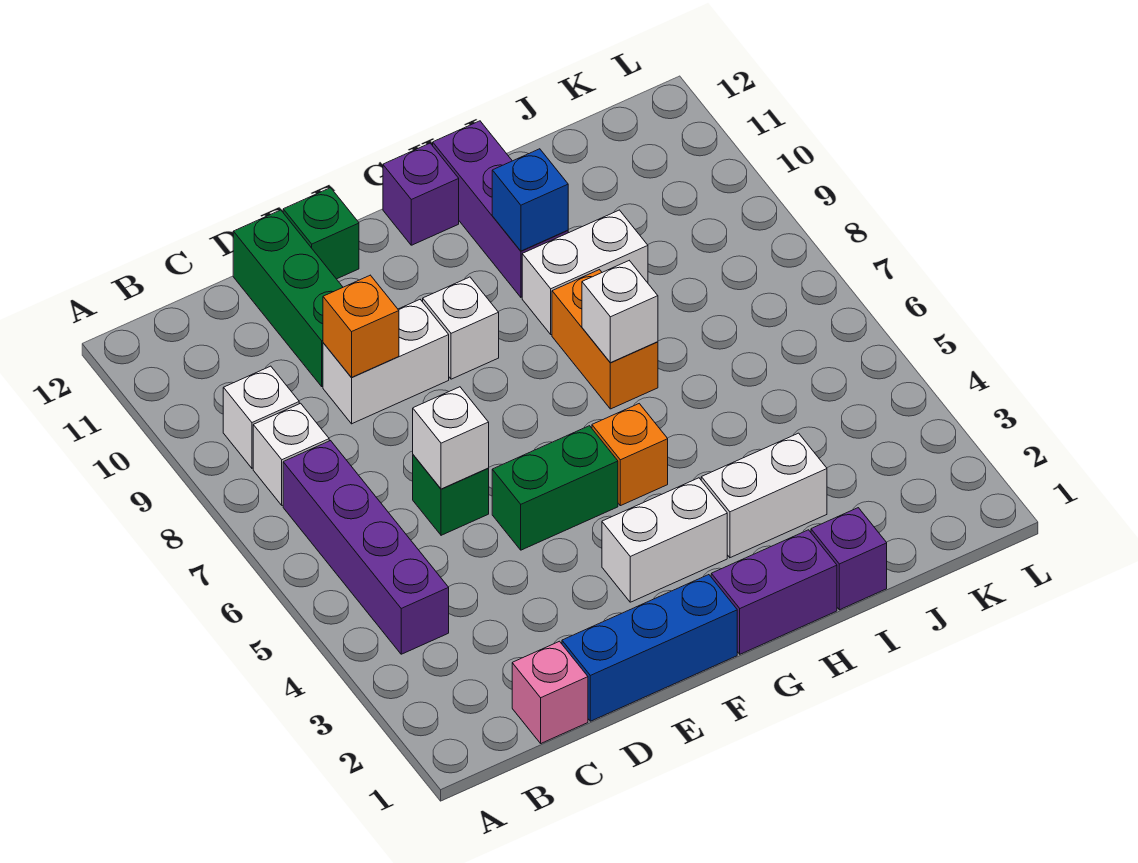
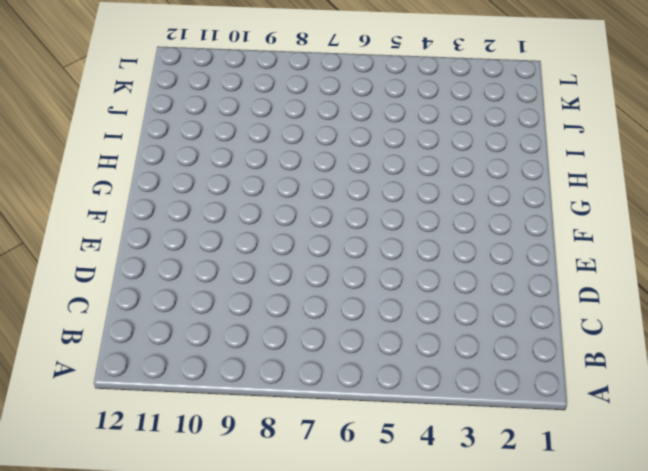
none -> purple brick B4:B7 level 1
none -> white brick B8 level 1
none -> white brick B9 level 1

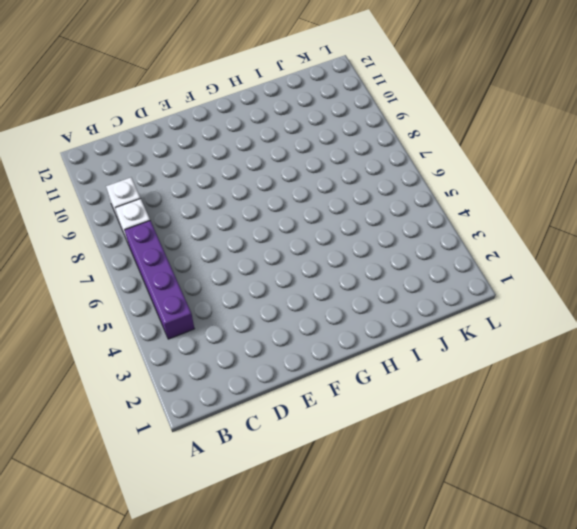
none -> pink brick C1 level 1
none -> blue brick D1:F1 level 1
none -> green brick D6 level 1

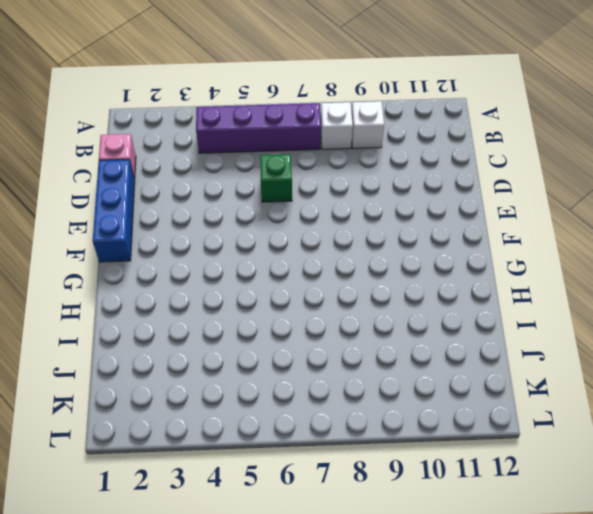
none -> white brick D9:E9 level 1
none -> green brick D10:D12 level 1
none -> green brick E5:F5 level 1

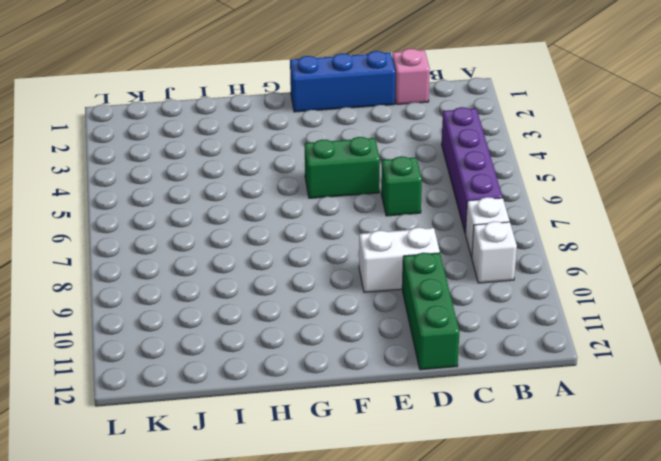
none -> green brick E12 level 1
none -> white brick F3:G3 level 1
none -> white brick F9 level 1

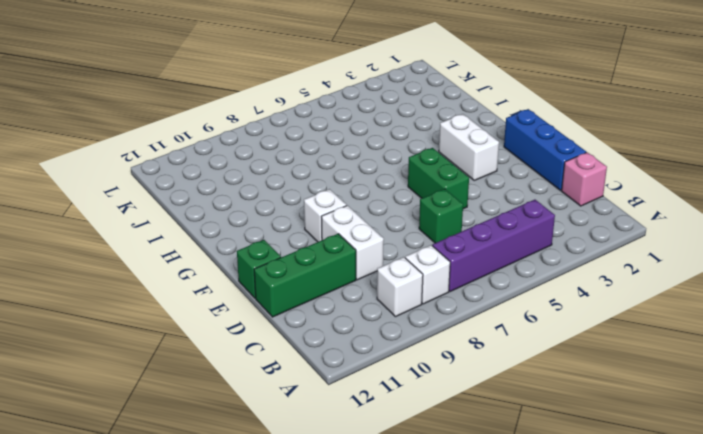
none -> purple brick G1:H1 level 1
none -> orange brick G5 level 1
none -> purple brick G12 level 1

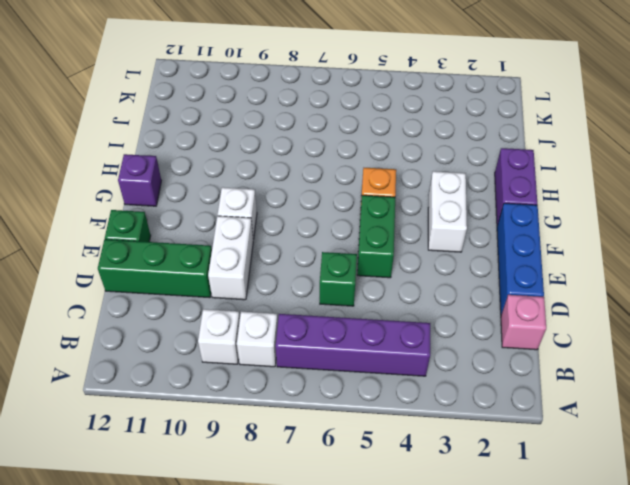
none -> white brick H3:I3 level 1
none -> orange brick H7:H8 level 1
none -> white brick H9:I9 level 1

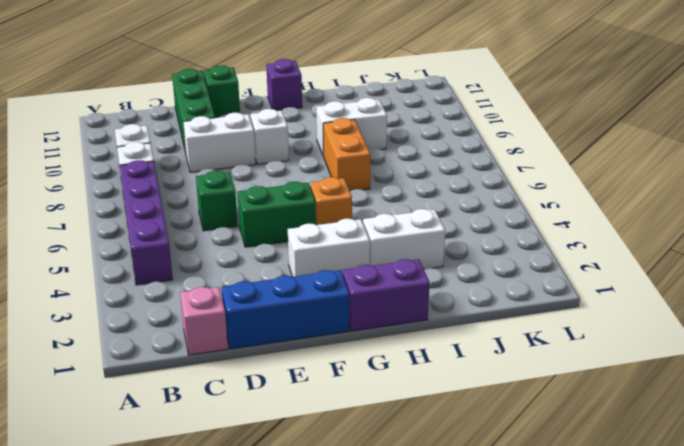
none -> purple brick H10:H12 level 1
none -> purple brick I1 level 1
none -> white brick D6 level 2

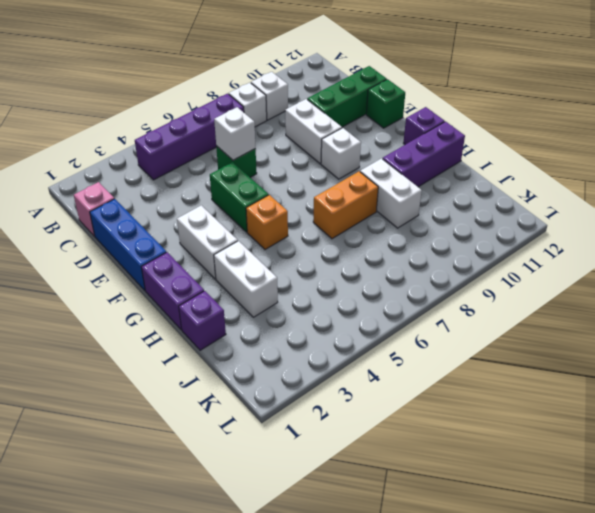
none -> orange brick D9 level 2
none -> white brick H7 level 2
none -> blue brick H10 level 2

